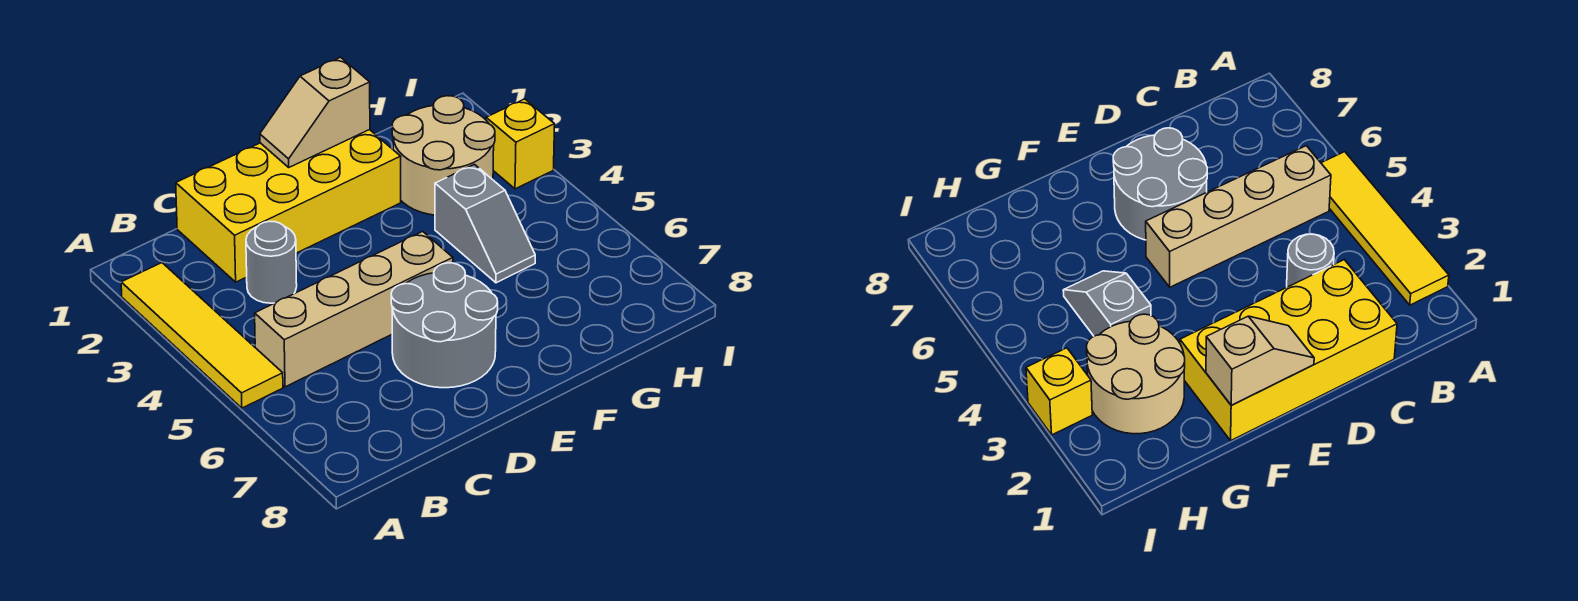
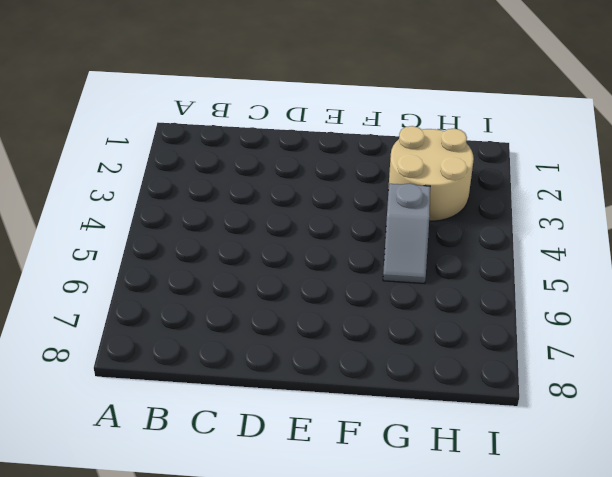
none -> yellow tile A2:A5 level 1
none -> tan brick B5:E5 level 1

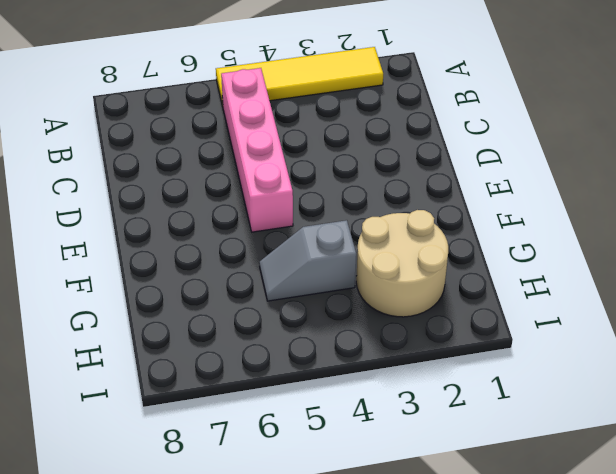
pink brick B5:E5 level 1 -> tan brick B5:E5 level 1
none -> yellow brick C1:F2 level 1
none -> grey round brick C3 level 1

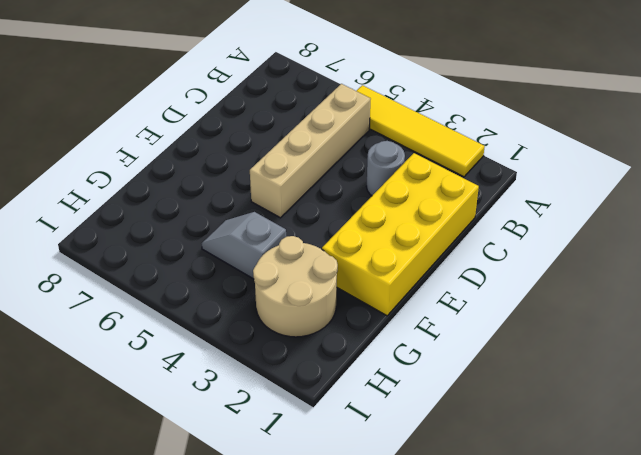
none -> grey round brick D6:E7 level 1
none -> yellow brick I3 level 1

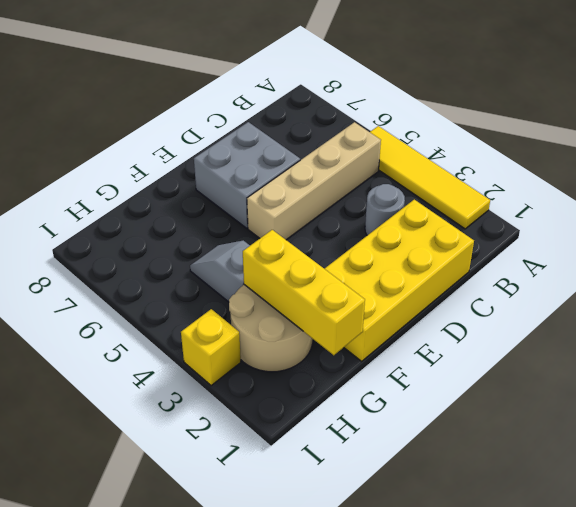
grey brick D6:E7 level 1 -> grey round brick D6:E7 level 1
yellow brick G1:G3 level 2 -> none
none -> tan slope E1:F1 level 2 top F

